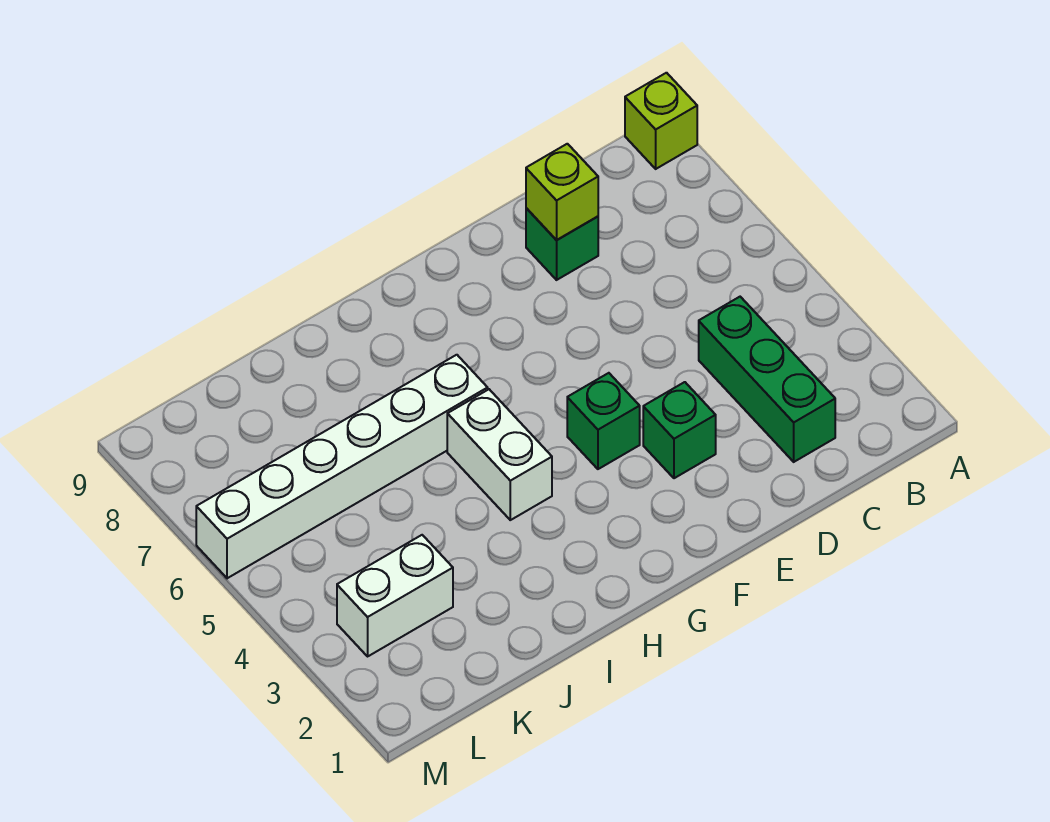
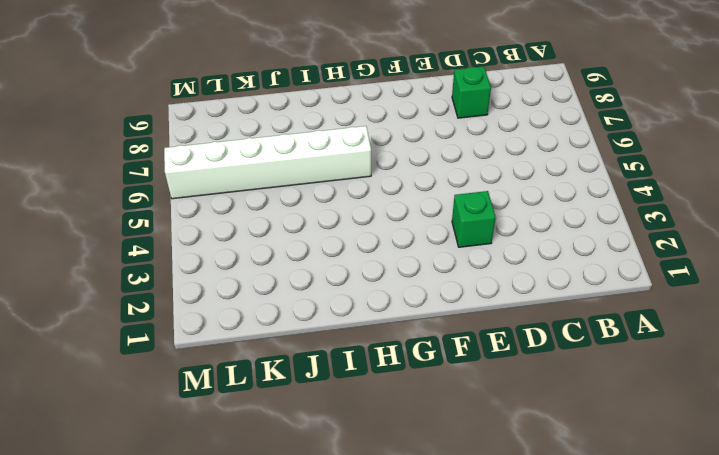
none -> lime brick A9 level 1
none -> green brick C2:C4 level 1

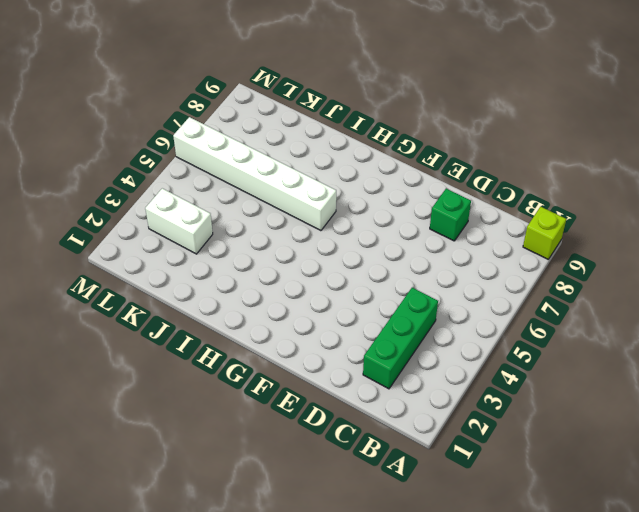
none -> green brick E3 level 1
none -> green brick F4 level 1

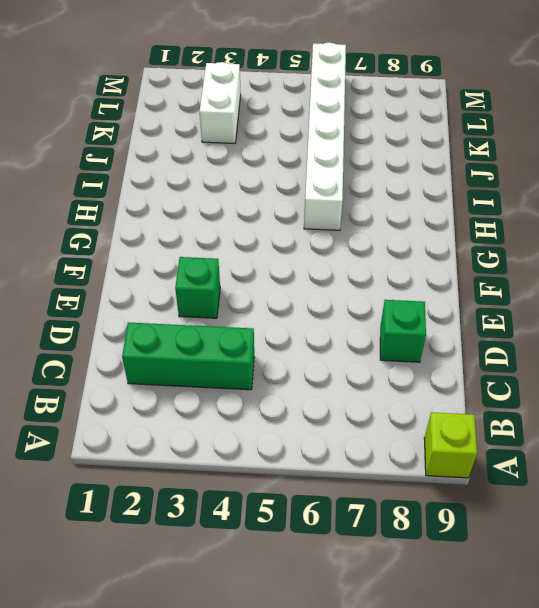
none -> green brick F4 level 1
none -> white brick H4:H5 level 1

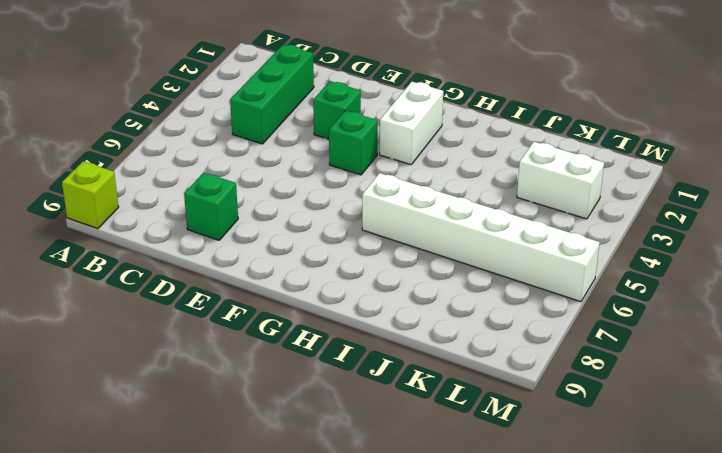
white brick G2:G3 level 1 -> white brick H4:H5 level 1
none -> lime brick D8 level 2

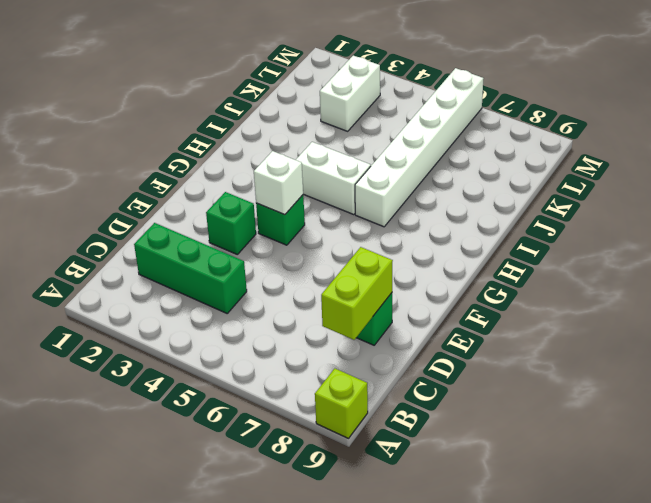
lime brick C8:D8 level 2 -> lime brick D8 level 2
white brick F4 level 2 -> none

